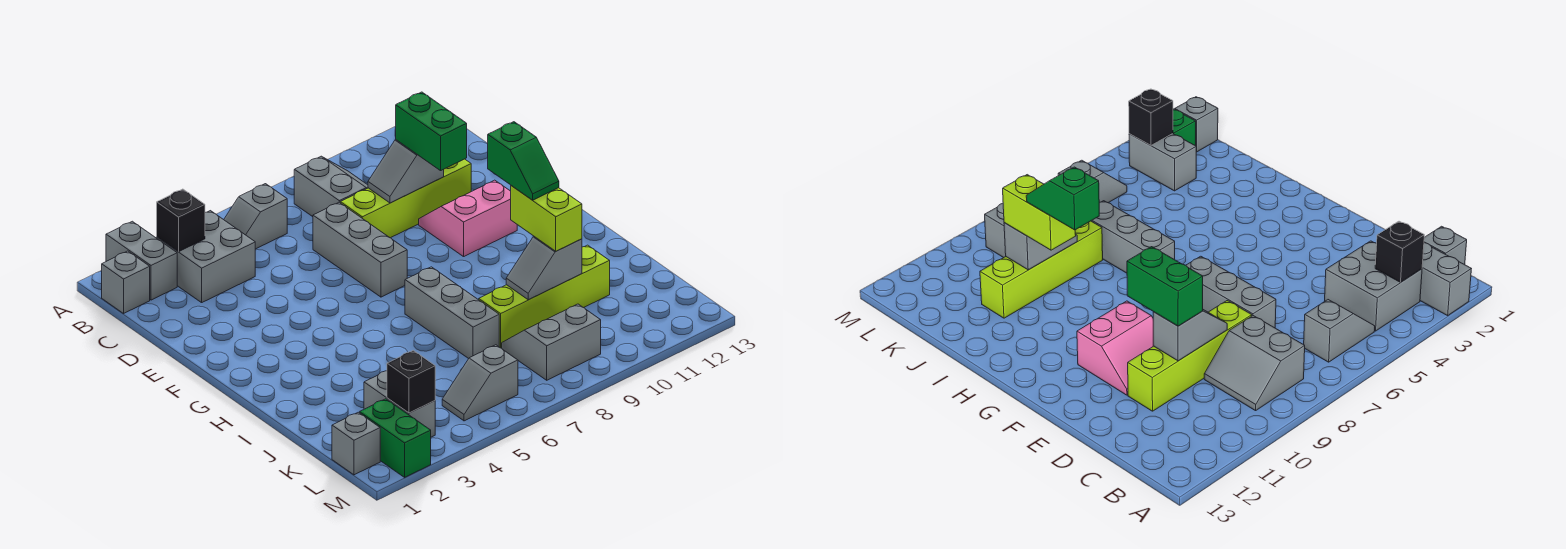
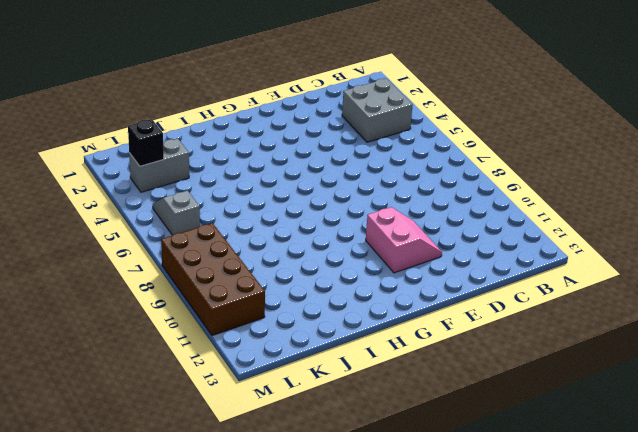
brown brick L8:M11 level 1 -> grey slope K8:L9 level 1 top L
none -> grey brick A2:B2 level 1
none -> grey brick B1 level 1
none -> grey slope B5:B6 level 1 top 6

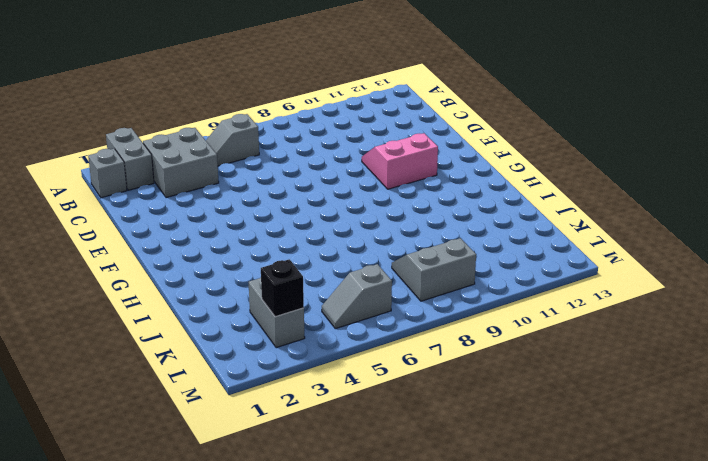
none -> grey slope B8:C9 level 1 top 8
none -> grey brick D7:F7 level 1
none -> lime brick D8:D11 level 1

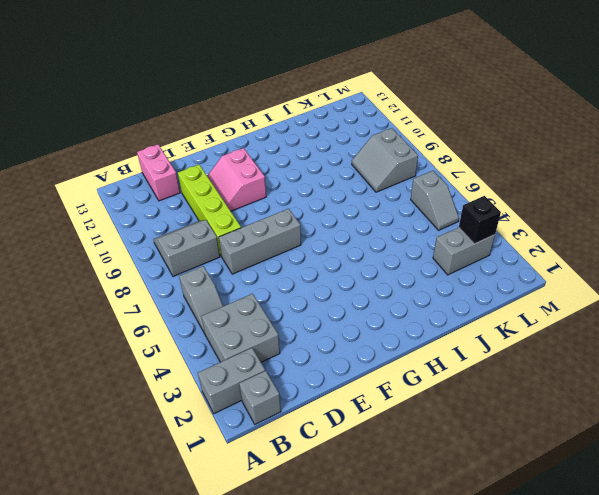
pink brick C12:C13 level 1 -> none
none -> grey brick H7:J7 level 1
none -> lime brick J8:J11 level 1
none -> grey brick L1 level 1

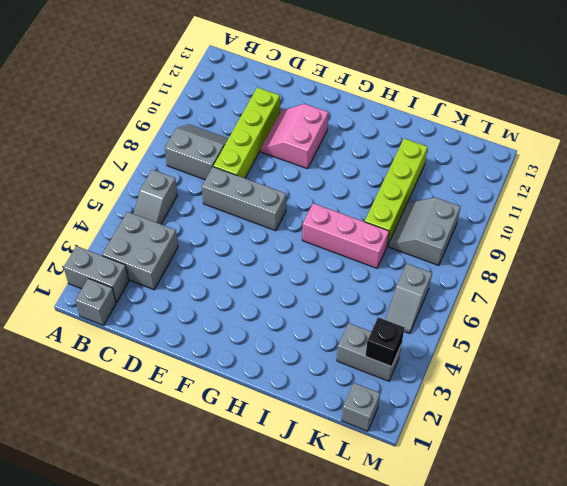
pink brick H7:J7 level 1 -> grey brick H7:J7 level 1
none -> green brick L2:M2 level 1
none -> black brick B3 level 2
none -> grey slope D9:D10 level 2 top 10

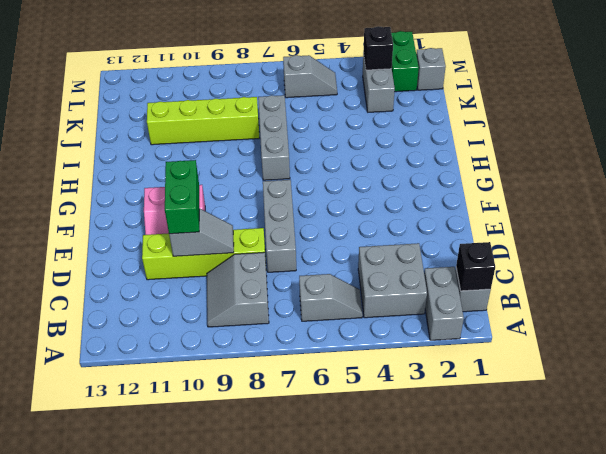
black brick B1 level 2 -> black brick B3 level 2
none -> grey slope K8:L9 level 1 top L
none -> grey slope J9:J10 level 2 top 10
none -> lime brick I10:J10 level 3

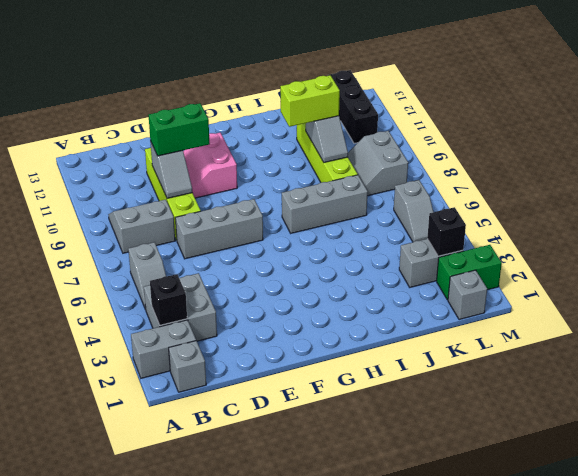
black brick L11:L13 level 1 -> none
none -> green slope H10:I10 level 4 top H

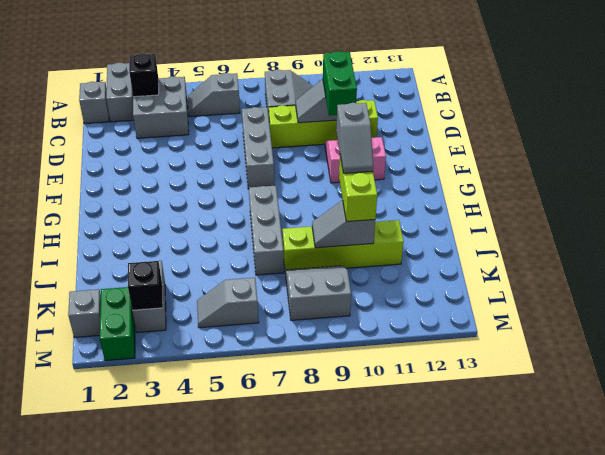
grey slope H10:I10 level 4 top H -> green slope H10:I10 level 4 top H

